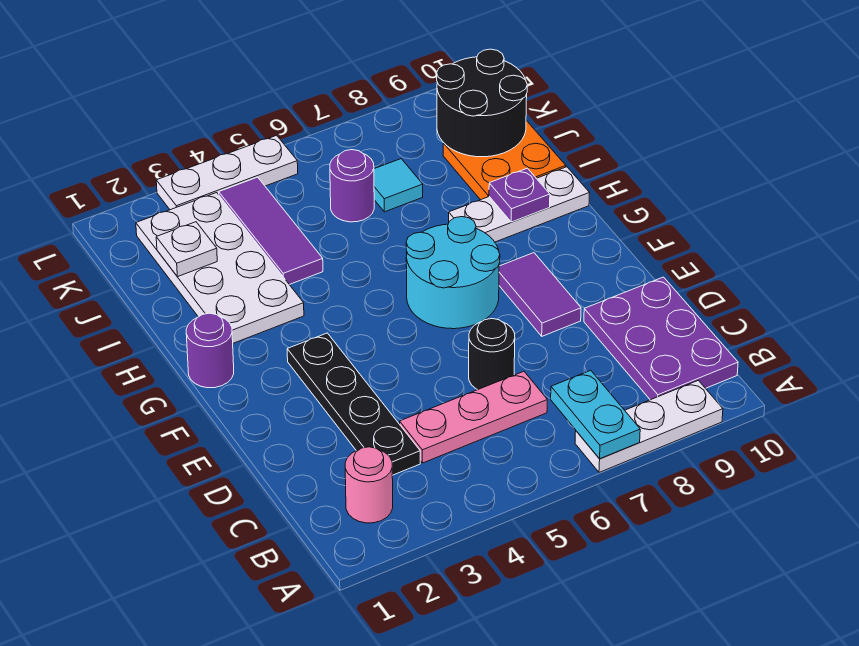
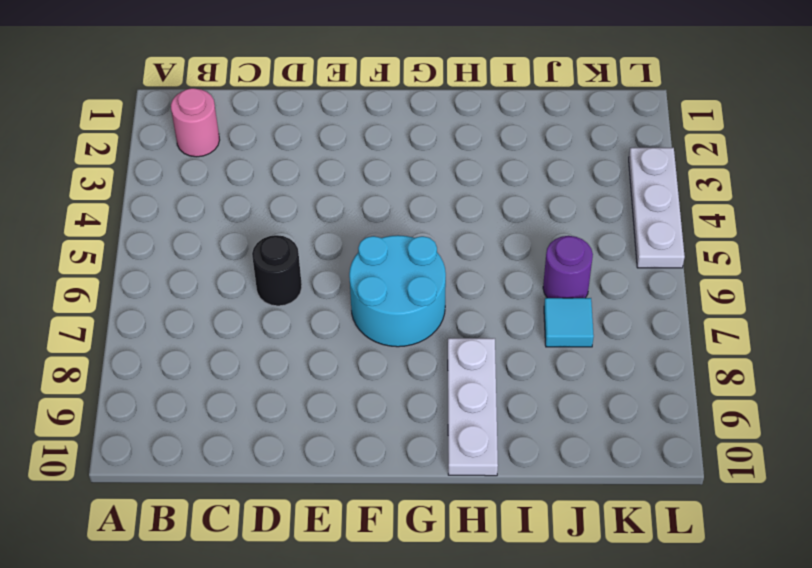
none -> white plate A7:A9 level 1
none -> purple plate B9:D10 level 1
none -> black plate C3:F3 level 1

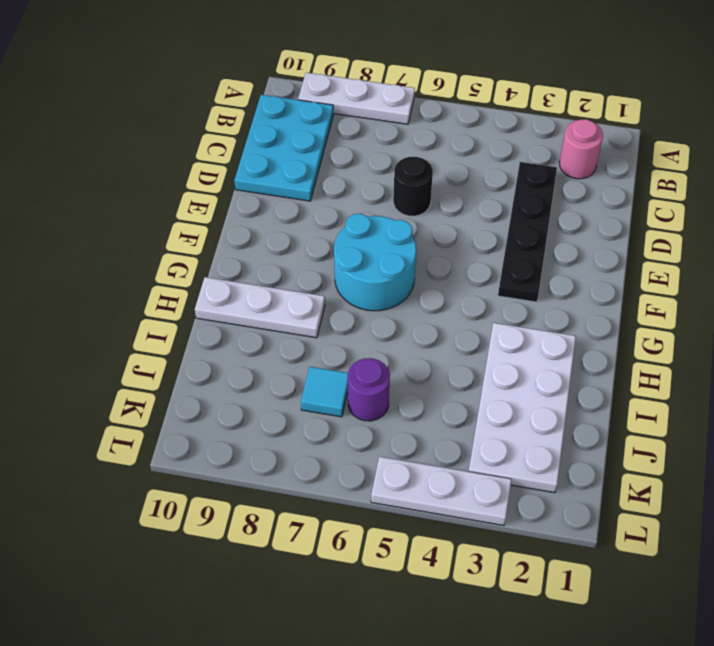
cyan plate B9:D10 level 1 -> purple plate B9:D10 level 1
none -> pink plate C4:C6 level 1
none -> purple tile E8:F8 level 1
none -> purple round brick G1 level 1

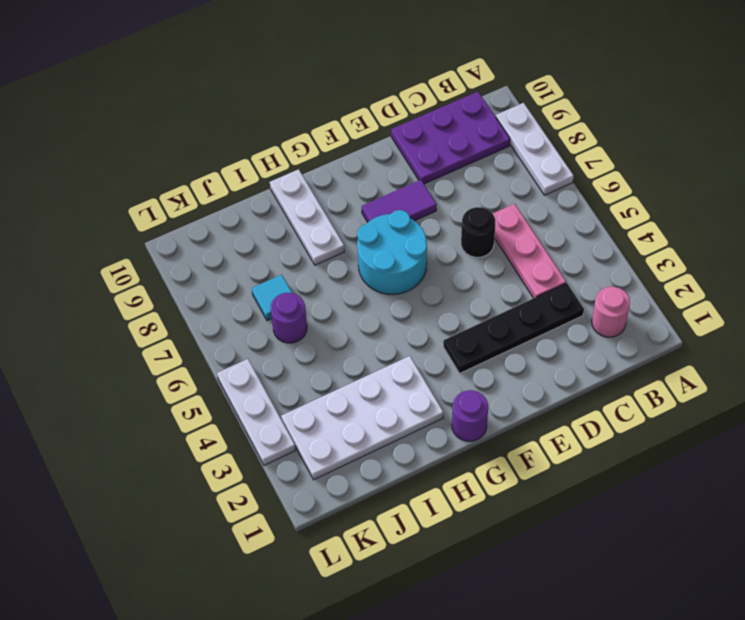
none -> purple tile I4:K4 level 1
none -> orange plate I9:J10 level 1
none -> cyan plate A7:B7 level 2

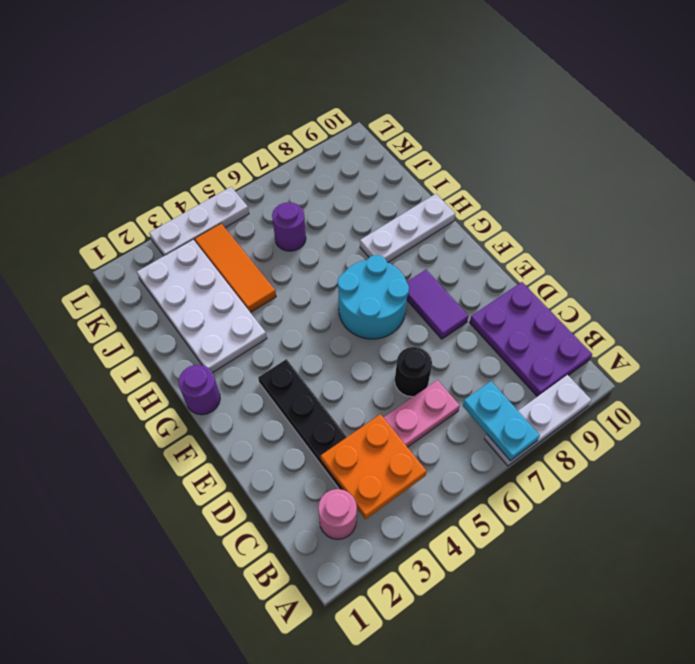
orange plate B3:C4 level 2 -> orange plate I9:J10 level 1
orange tile I4:K4 level 1 -> purple tile I4:K4 level 1
none -> cyan tile J7 level 1
none -> purple plate H9 level 2
none -> white plate J2 level 2

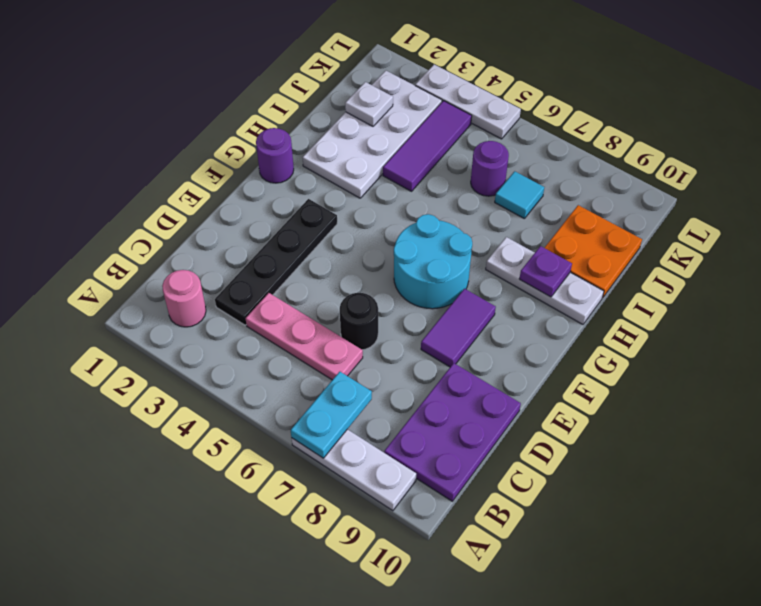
none -> black round brick J9:K10 level 2

